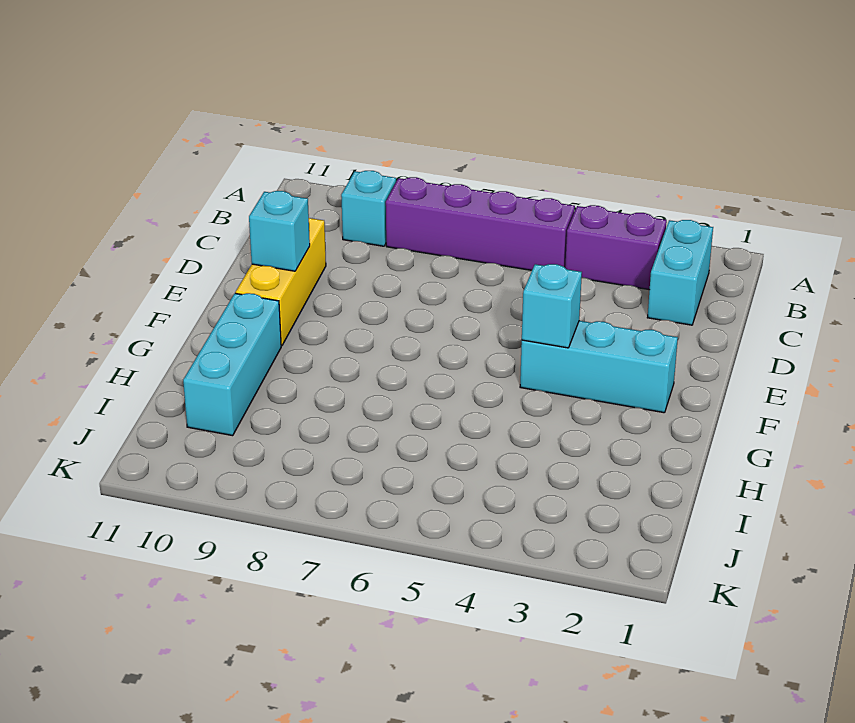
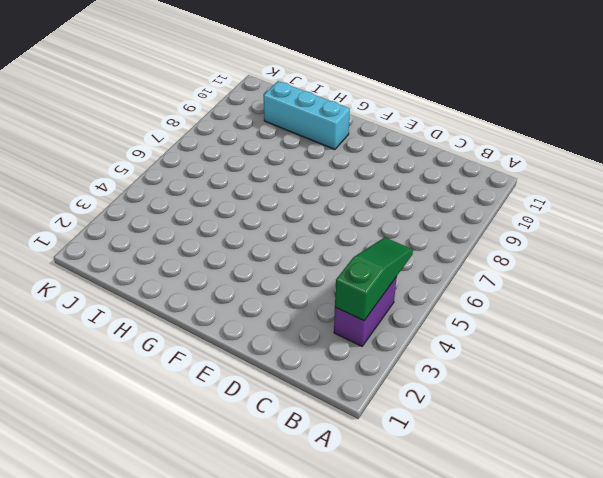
green slope B3:B5 level 2 top 3 -> none
none -> cyan brick B2:C2 level 1
none -> purple brick B5:B8 level 1

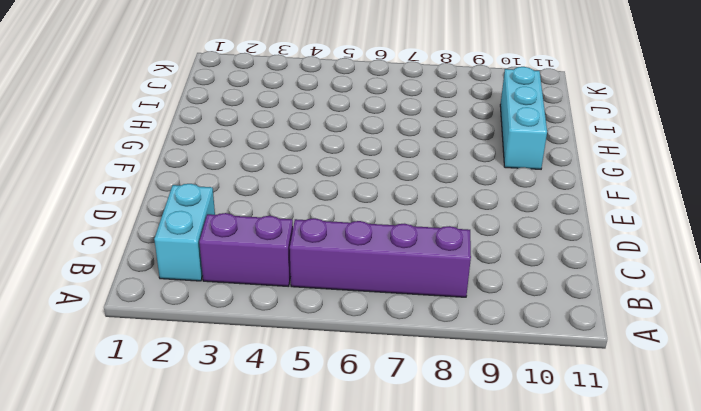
none -> cyan brick B9 level 1
none -> yellow brick D10:F10 level 1

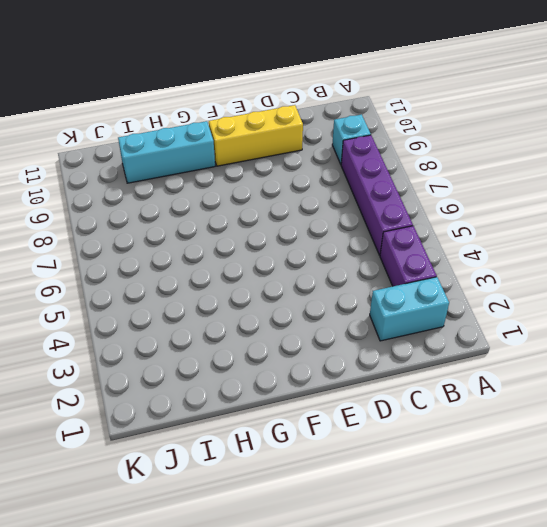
none -> cyan brick F2:F4 level 1
none -> cyan brick E10 level 2

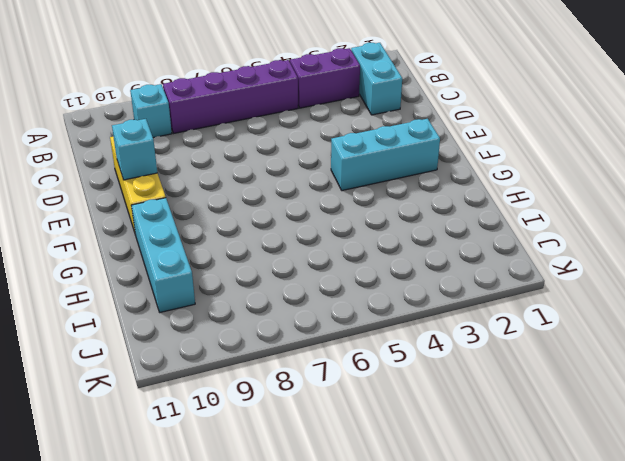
none -> cyan brick F4 level 2

